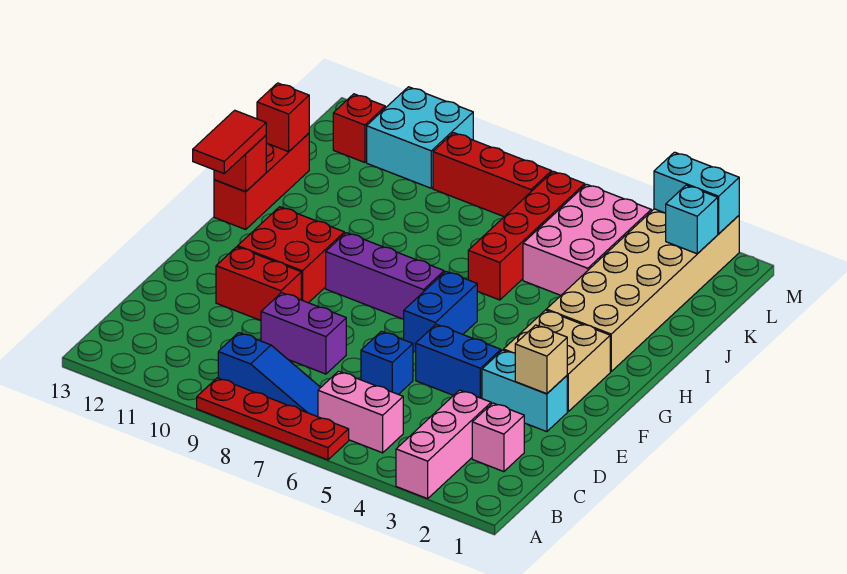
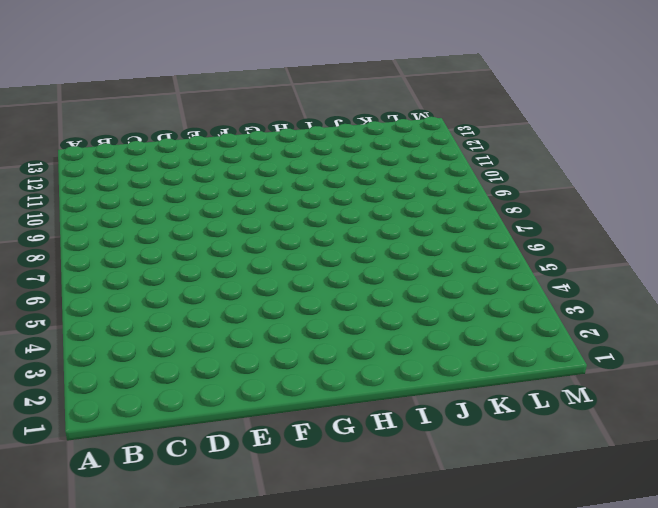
none -> pink brick A3:C3 level 1
none -> red plate A6:A9 level 1
none -> pink brick B5:B6 level 1

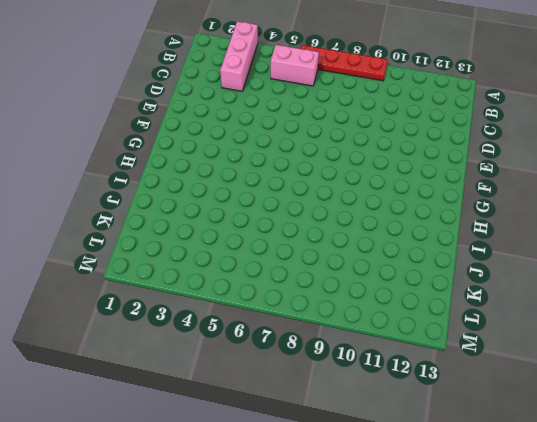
none -> blue slope B7:B9 level 1 top 9
none -> pink brick C2 level 1
none -> blue brick D6 level 1

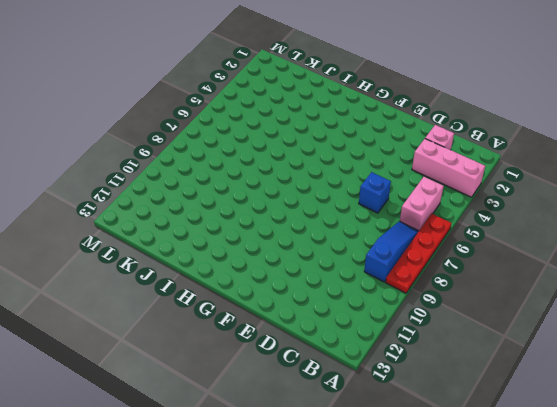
none -> purple brick D8:D9 level 1
none -> cyan brick E2:E3 level 1
none -> blue brick E4:E5 level 1

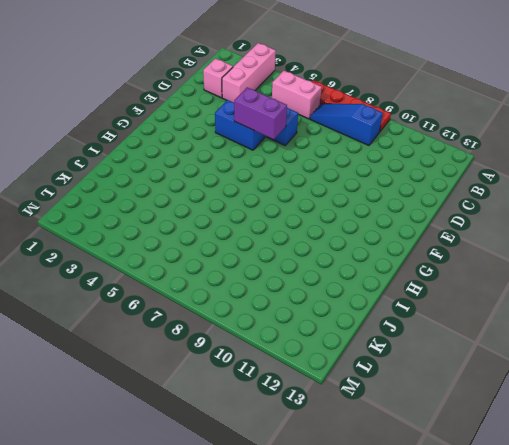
purple brick E5:E6 level 2 -> purple brick D8:D9 level 1
none -> cyan brick E2:E3 level 1
none -> red brick E10:E11 level 1
none -> tan brick F2:G3 level 1

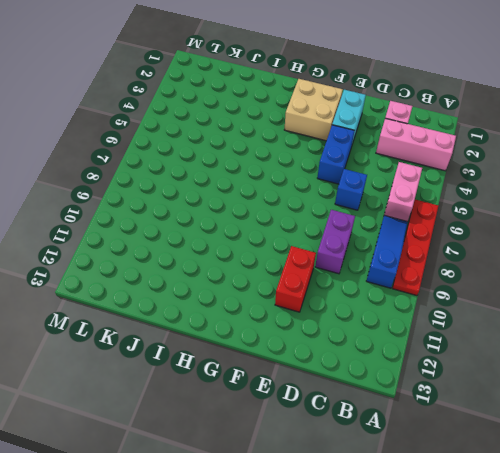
none -> blue brick F6:G6 level 1
none -> red brick F10:G11 level 1
none -> purple brick G7:G9 level 1

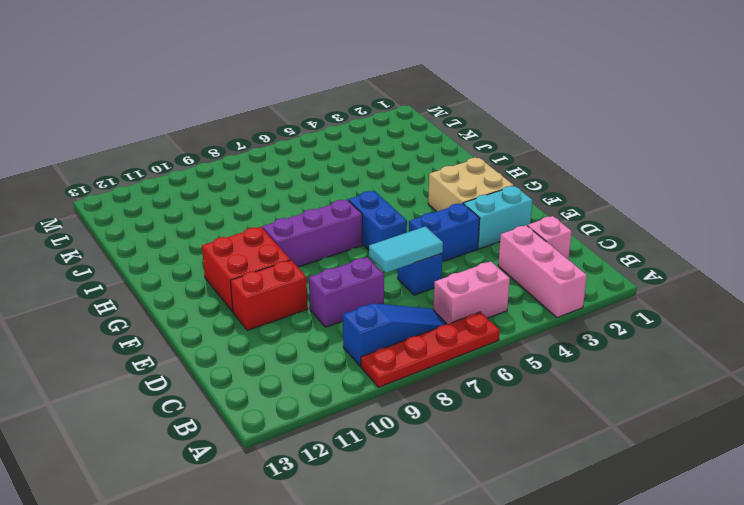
cyan tile D6:D7 level 2 -> none
none -> tan brick H2:M3 level 1
none -> red brick H13:J13 level 1
none -> red brick I6:L6 level 1

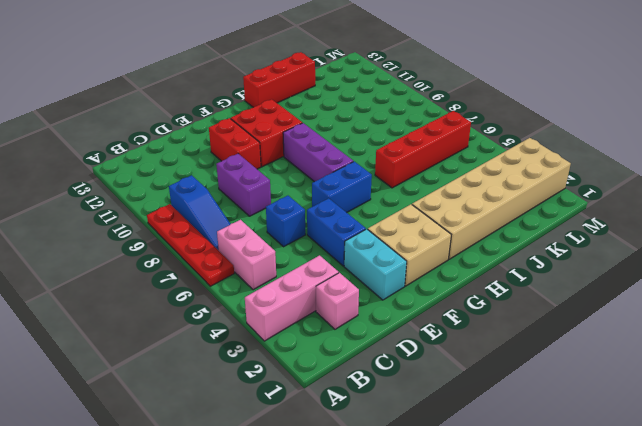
none -> pink brick J4:L5 level 1
none -> red brick L7:L9 level 1
none -> cyan brick L10:M11 level 1

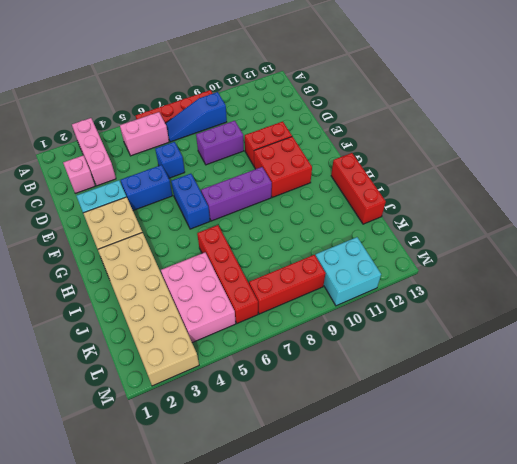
none -> red brick L12 level 1
none -> tan brick E2 level 2
none -> red brick H13 level 2

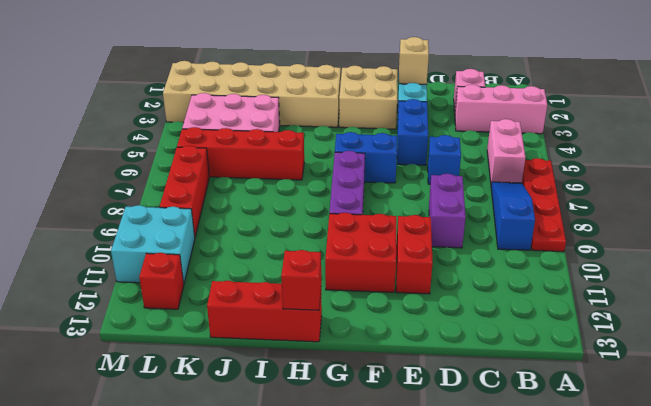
none -> red brick J13 level 2
none -> cyan brick L2 level 2
none -> cyan brick M2:M3 level 2

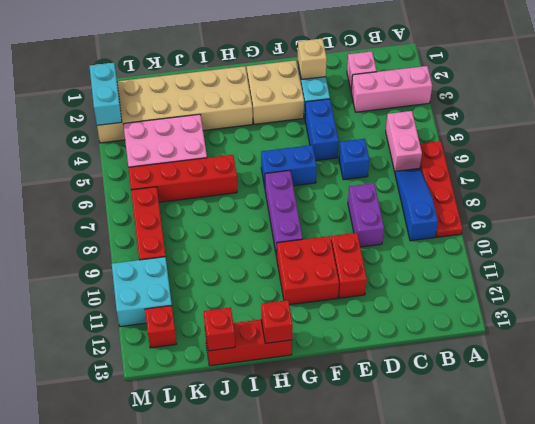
none -> cyan brick L2 level 2
none -> red tile G13:H13 level 3

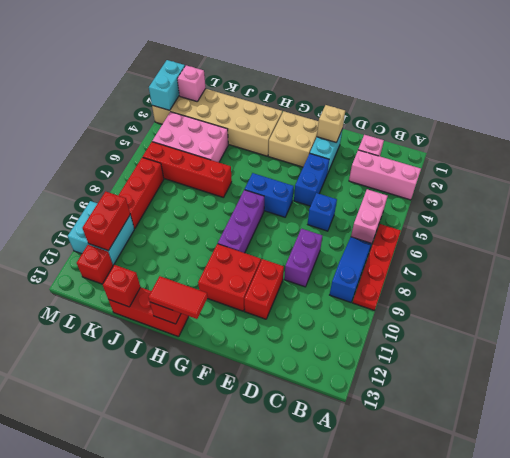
pink brick L2 level 2 -> cyan brick L2 level 2
red brick L10:L11 level 2 -> none

